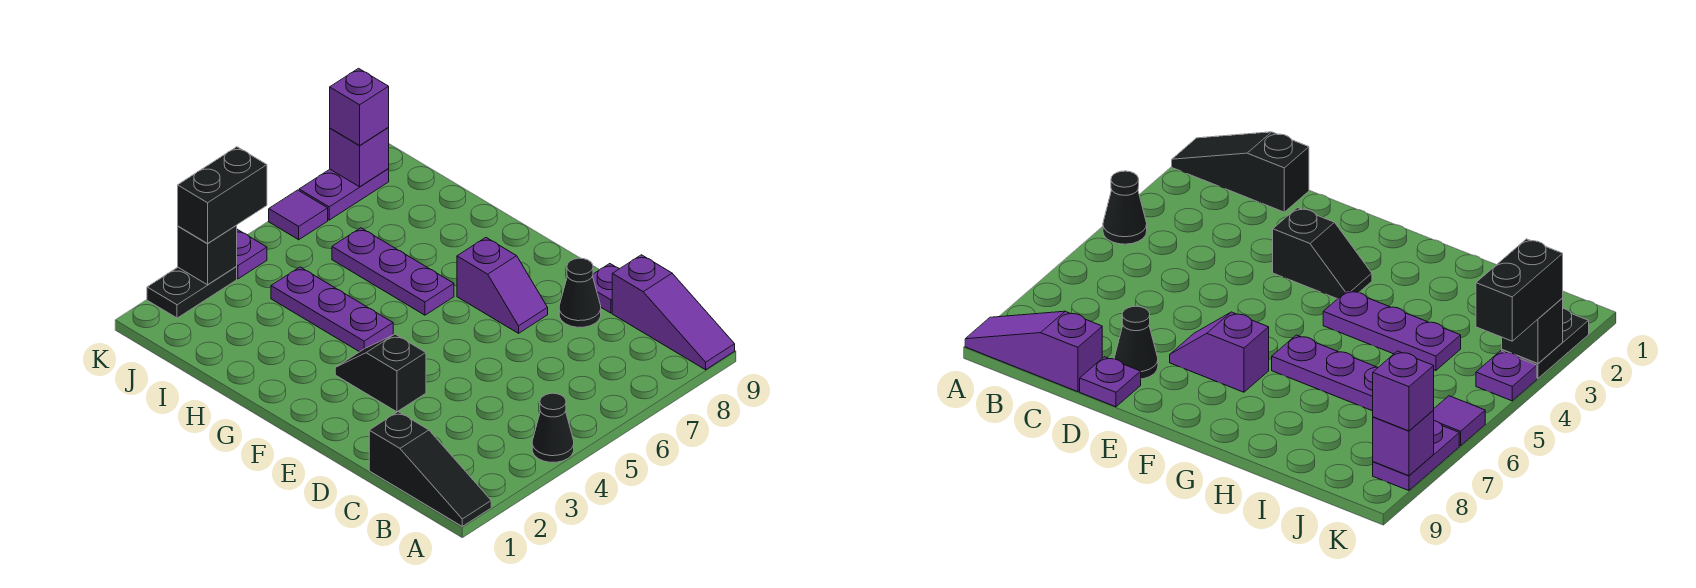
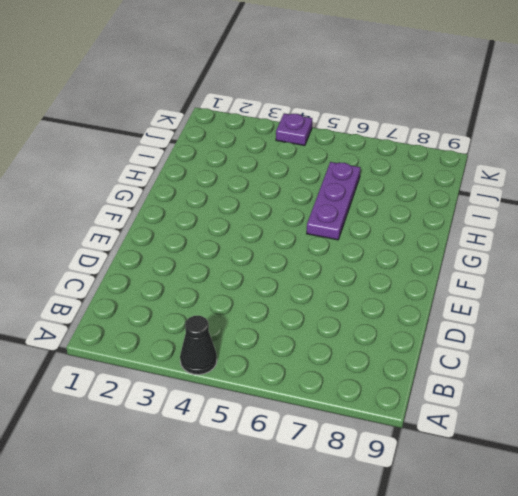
none -> black slope A1:C1 level 1 top C
none -> purple slope A9:C9 level 1 top C
none -> black cone D8 level 1

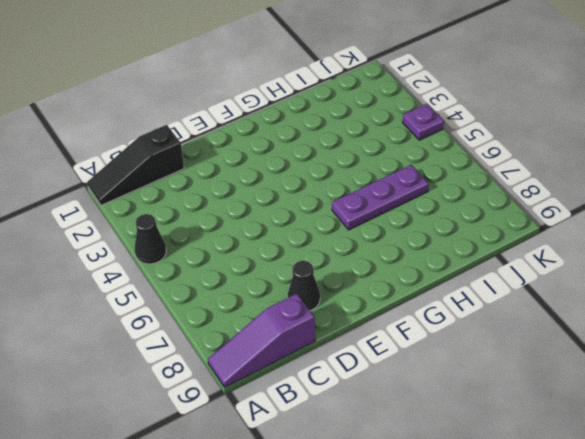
none -> purple plate D9 level 1
none -> black slope E3:F3 level 1 top E
none -> purple slope E7:F7 level 1 top F

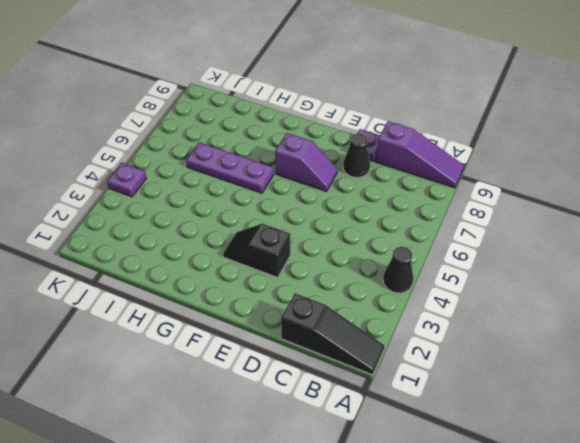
none -> purple plate G4:I4 level 1
none -> black plate K2:K3 level 1
none -> purple tile K6 level 1

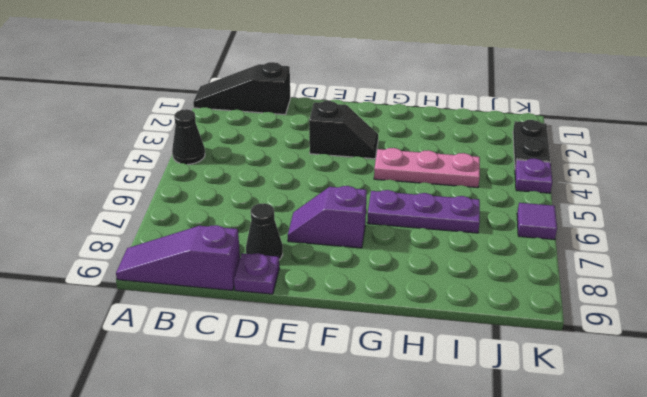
pink plate G4:I4 level 1 -> purple plate G4:I4 level 1
none -> purple plate K7:K8 level 1
none -> black brick K3 level 2
none -> purple brick K8 level 2

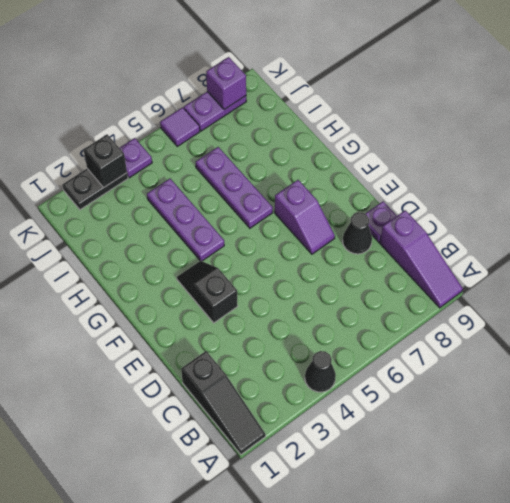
none -> black brick K3:K4 level 3
none -> purple brick K8 level 3

